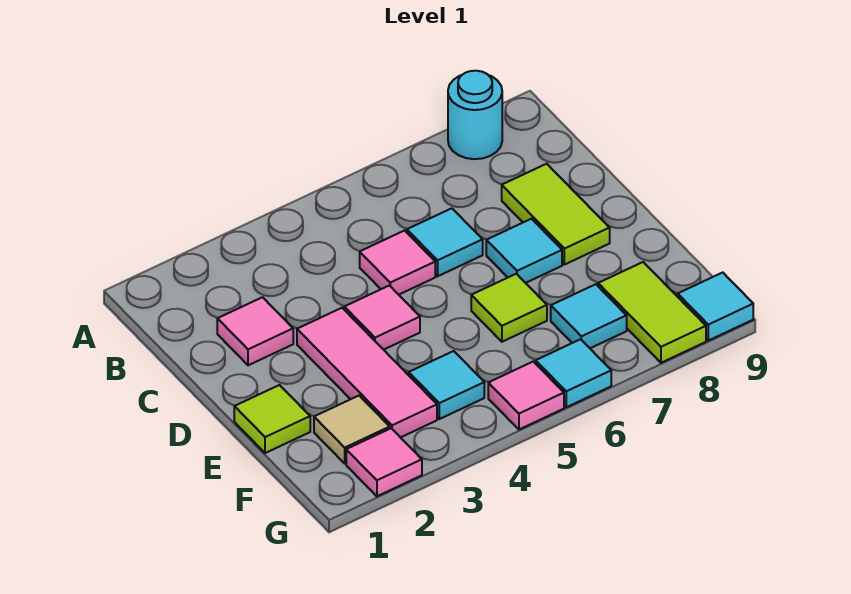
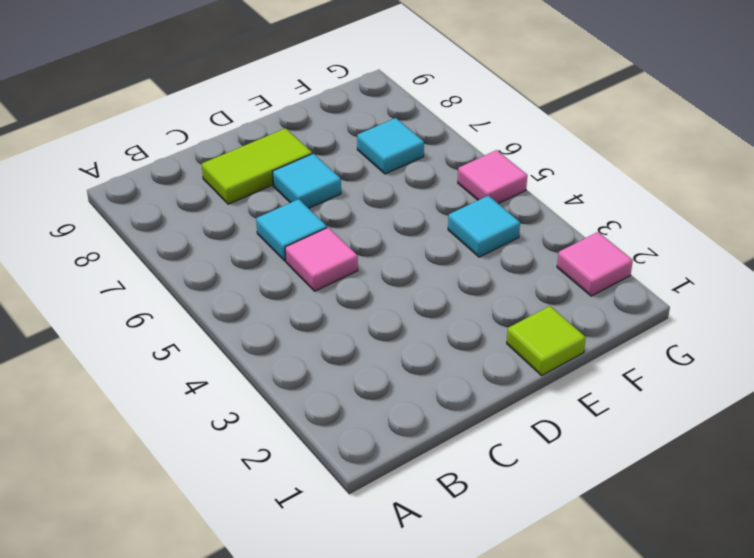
none -> cyan round brick A8 level 1
none -> pink tile C2 level 1
none -> pink tile D3:F3 level 1

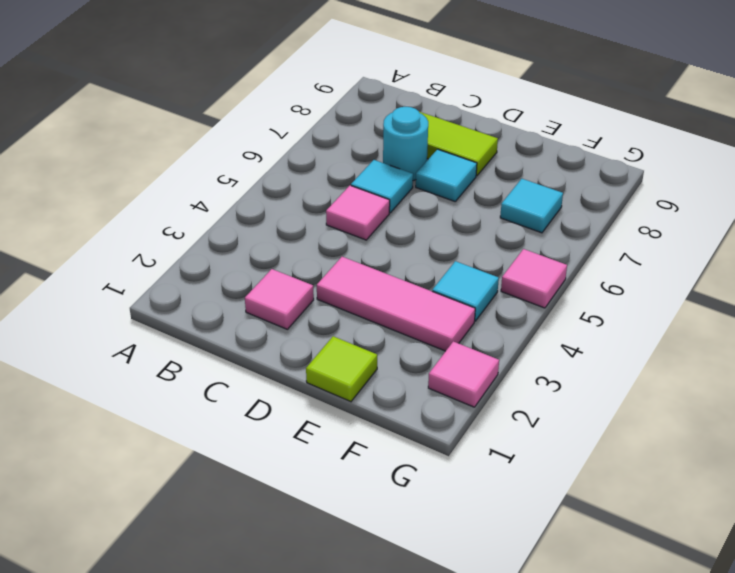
cyan round brick C7 level 1 -> cyan round brick A8 level 1
none -> pink tile D4 level 1
none -> lime tile E6 level 1
none -> tan tile F2 level 1

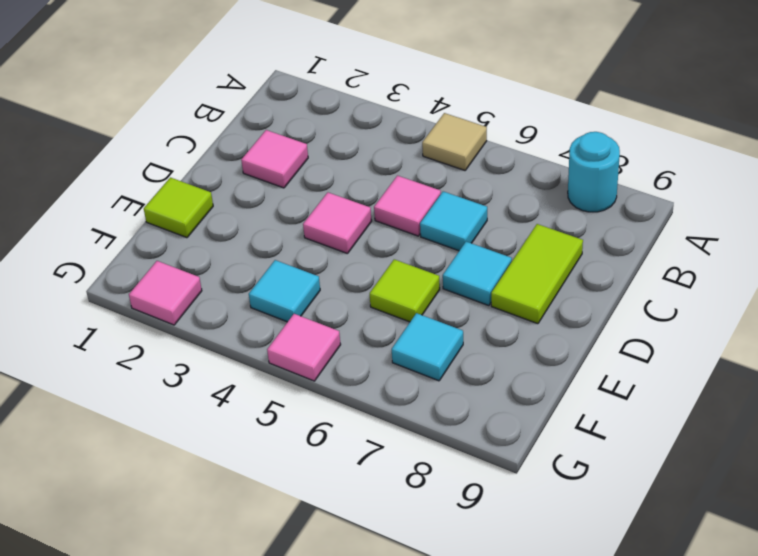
tan tile A5 level 1 -> tan tile F2 level 1
none -> pink tile D3:F3 level 1
none -> lime tile F8:G8 level 1
none -> cyan tile G6 level 1

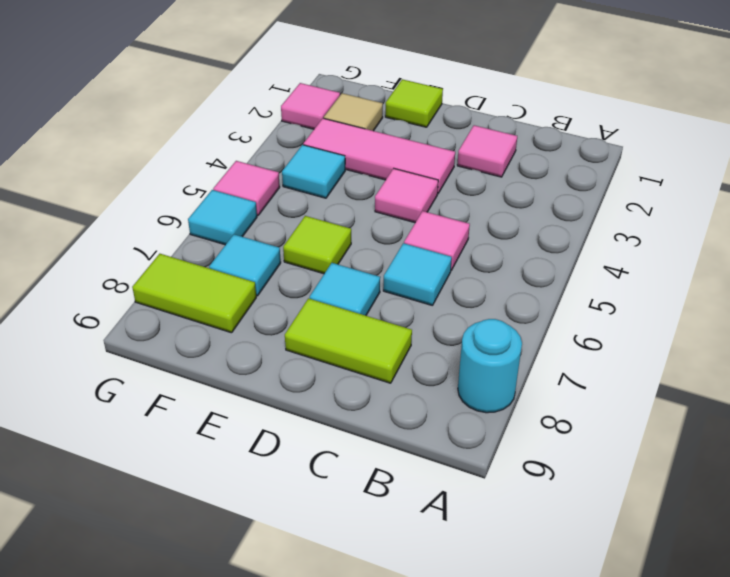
none -> cyan tile G9 level 1

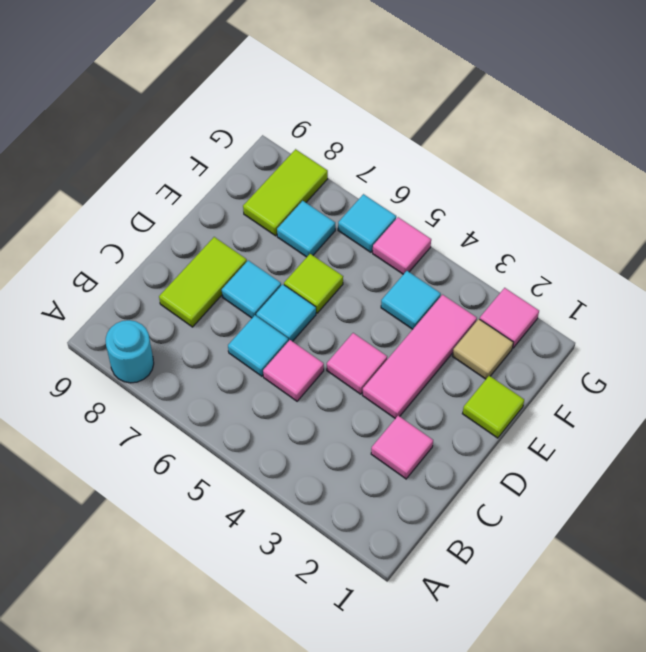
cyan tile D6 level 1 -> cyan tile G9 level 1

